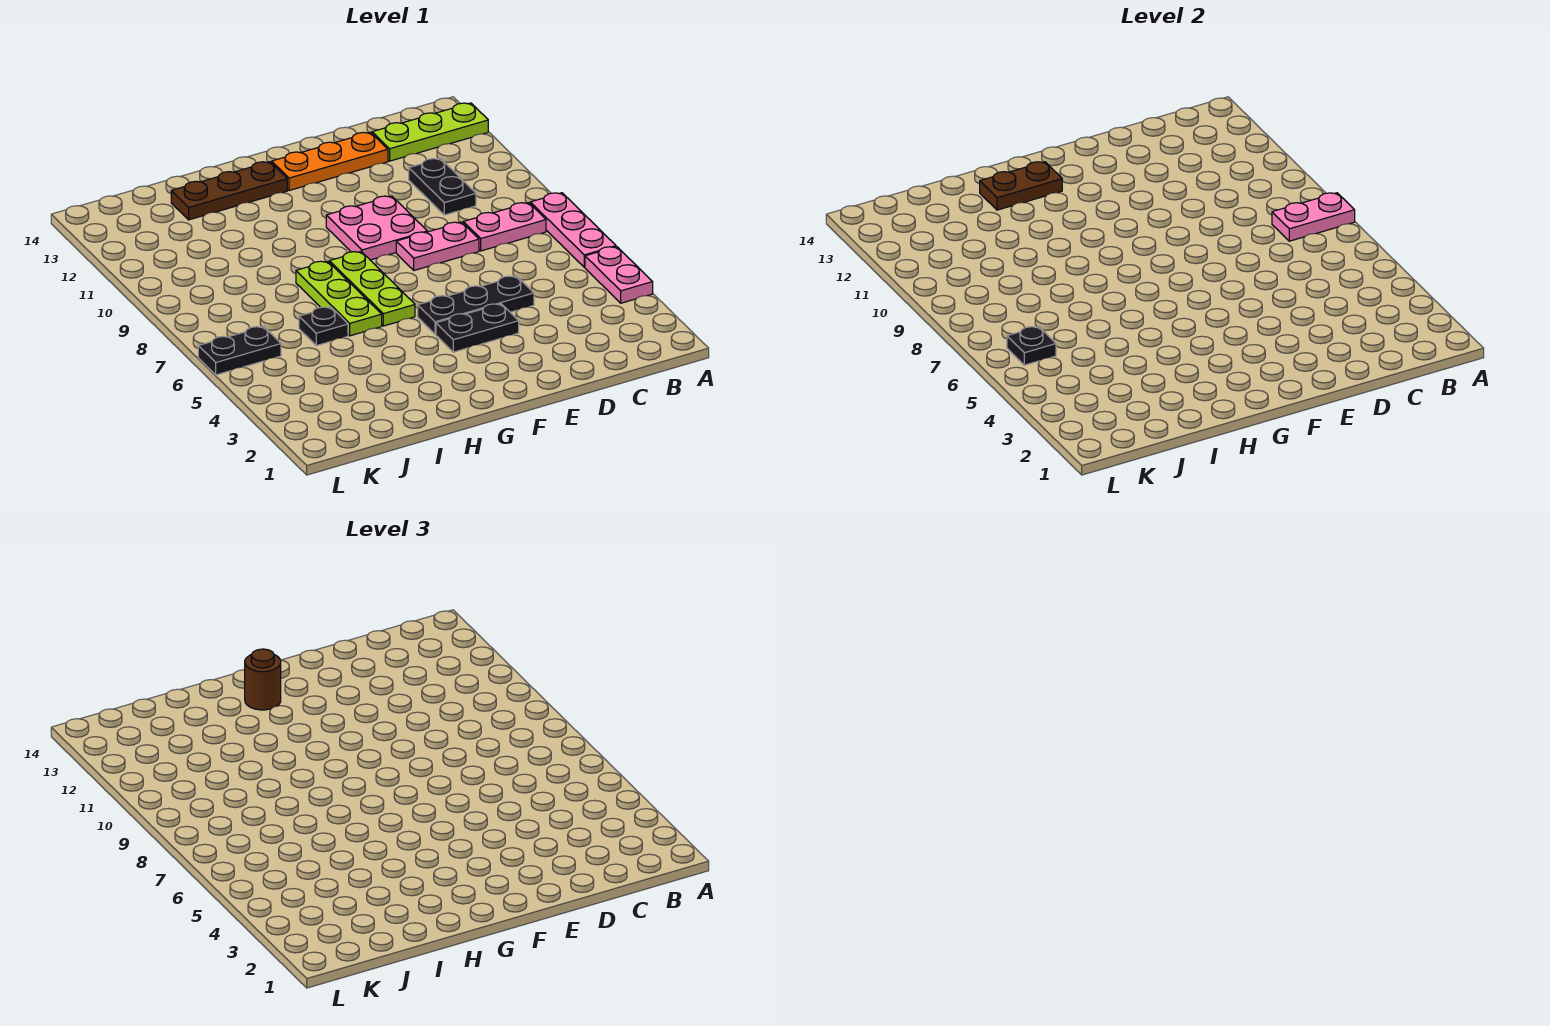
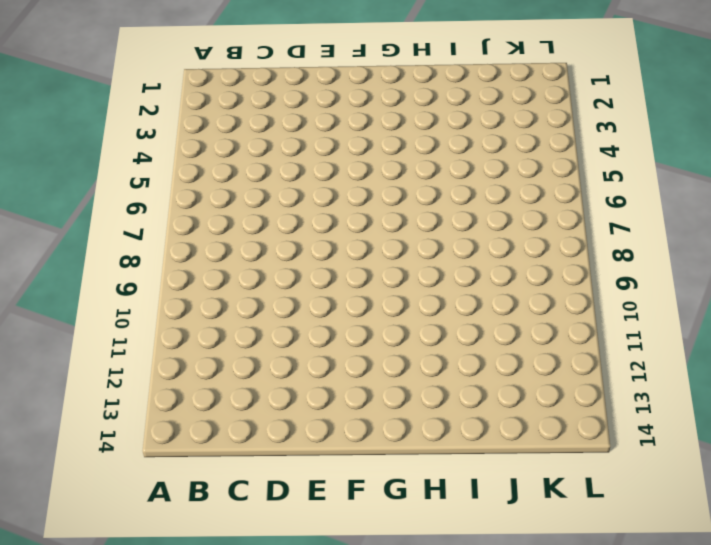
none -> pink plate A4:A5 level 1
none -> pink plate A6:A8 level 1
none -> lime plate A13:C13 level 1

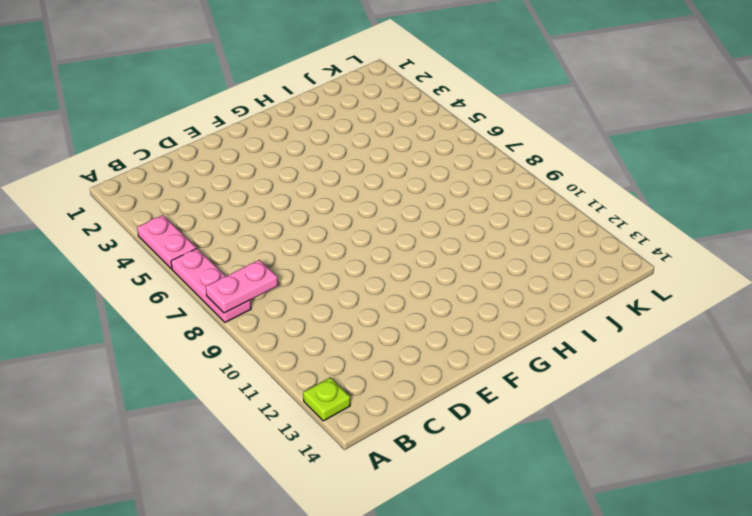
lime plate A13 level 1 -> lime plate A13:C13 level 1
none -> pink plate B8:C8 level 1
none -> black plate C10:C11 level 1
none -> black plate D5:F5 level 1

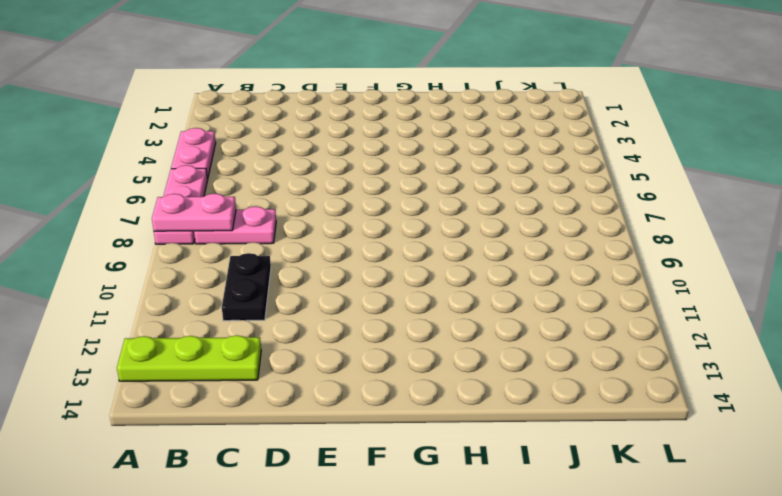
none -> black plate D5:F5 level 1
none -> pink plate D8:E8 level 1
none -> orange plate D13:F13 level 1

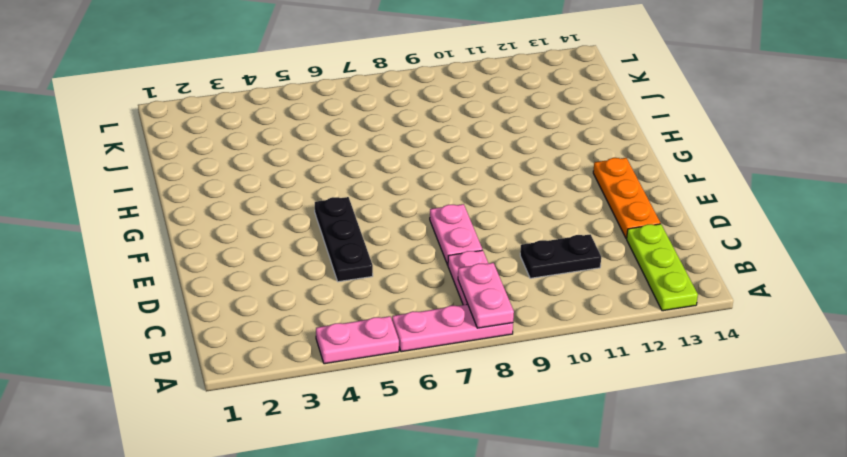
none -> black plate E4:F4 level 1
none -> pink plate E9:F10 level 1
none -> lime plate G6:G8 level 1

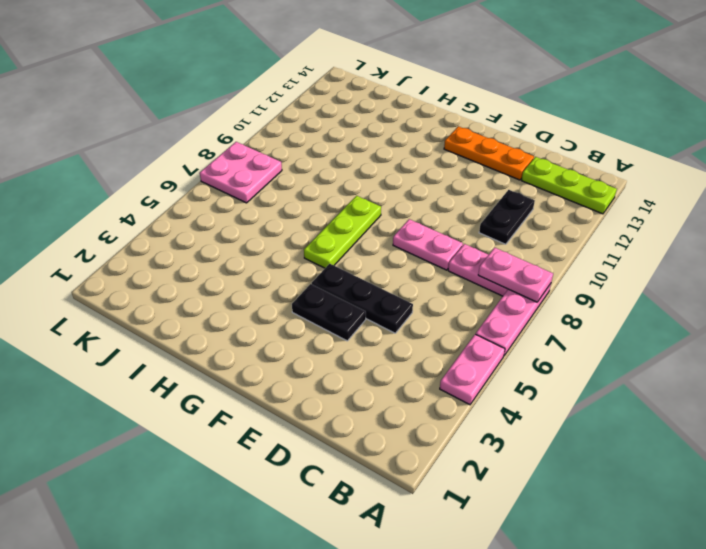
pink plate K7:L8 level 1 -> pink plate E9:F10 level 1
none -> brown plate G13:I13 level 1
none -> lime plate H6:H8 level 1
none -> black plate I6 level 1

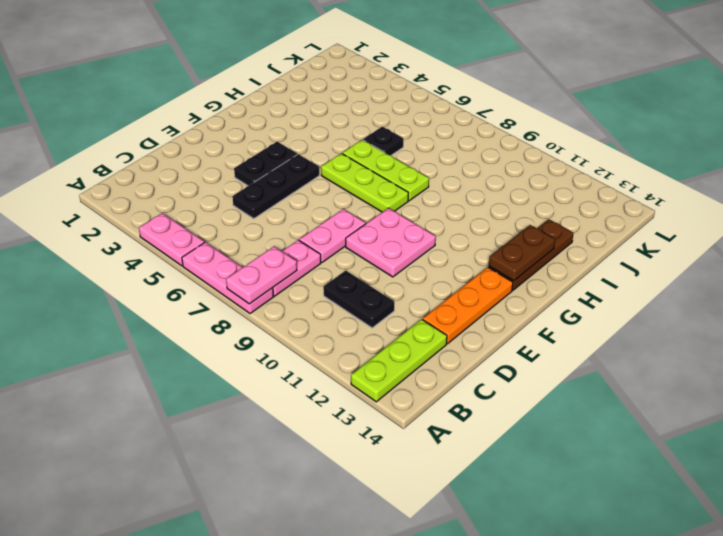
none -> black plate K6:L6 level 1
none -> black plate K6 level 2
none -> brown round brick G13 level 3

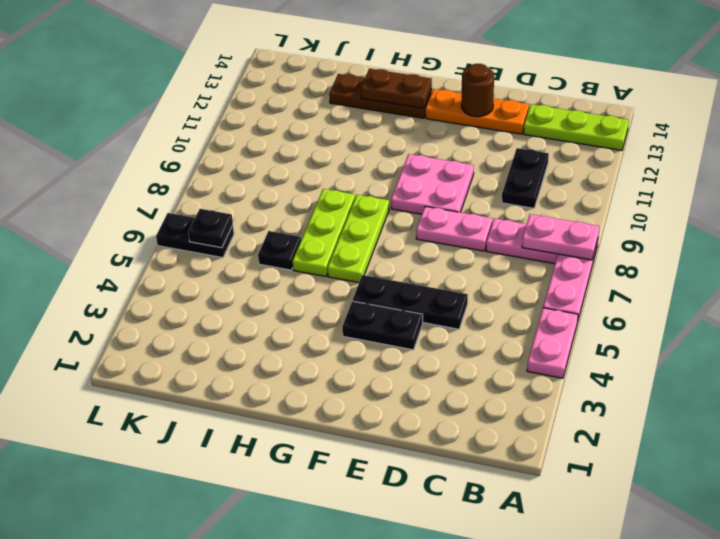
brown round brick E13 level 2 -> brown round brick G13 level 3

